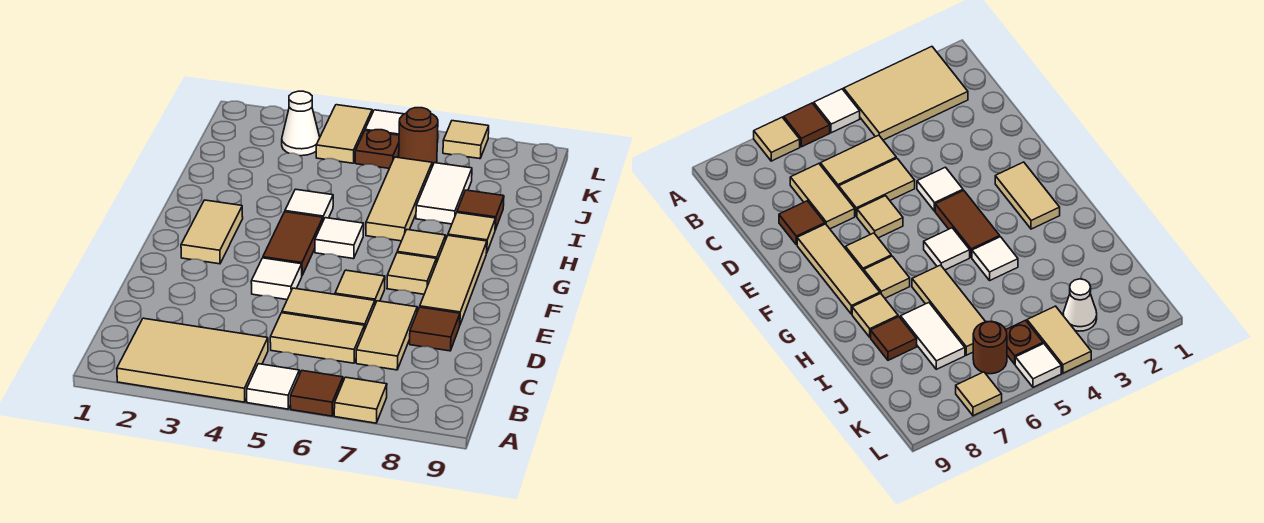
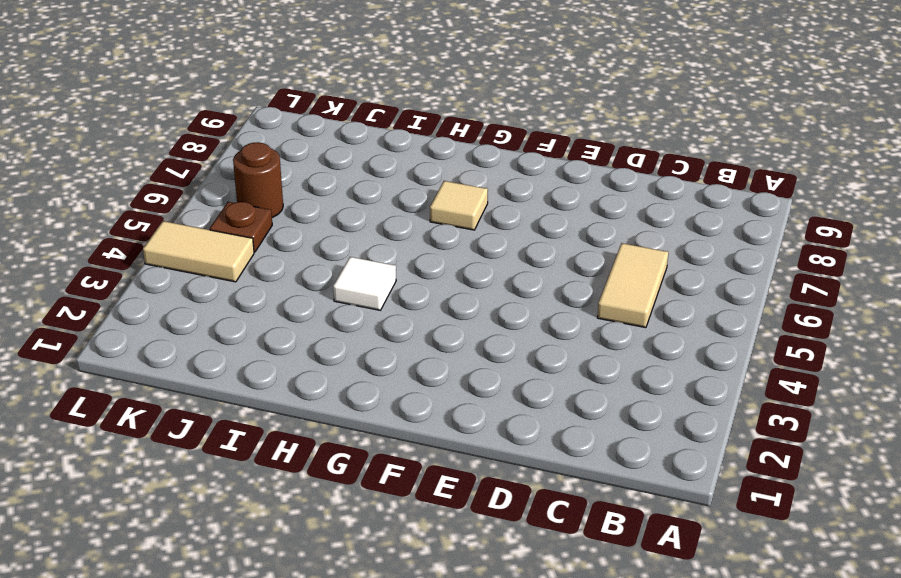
none -> tan tile A2:B4 level 1
none -> white tile A5 level 1
none -> brown tile A6 level 1

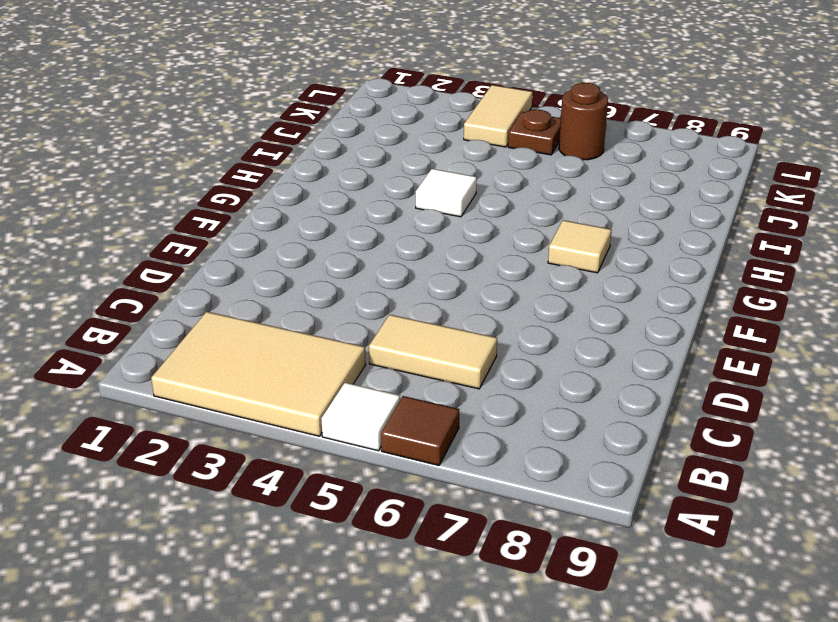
none -> tan tile A7 level 1
none -> tan tile C7:D7 level 1
none -> tan tile D5:D6 level 1

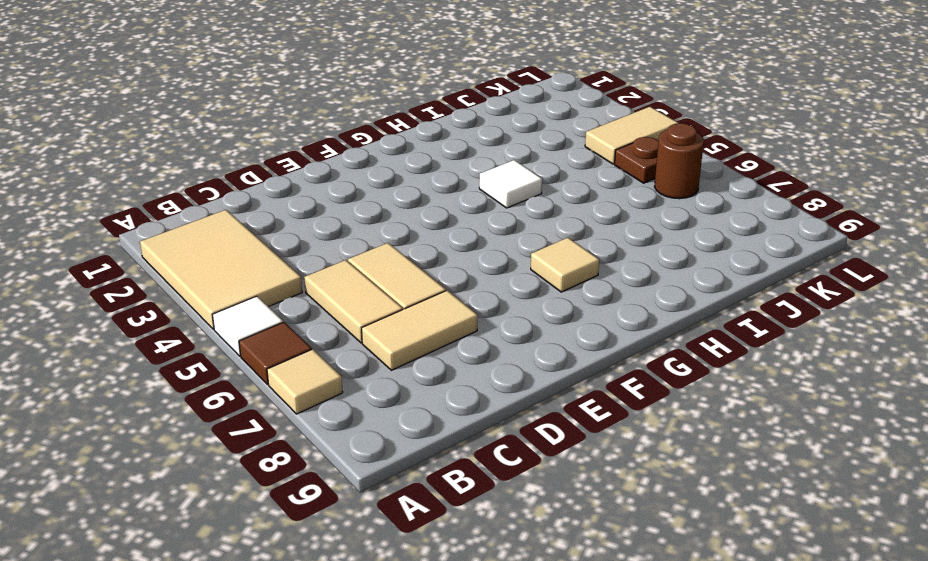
none -> brown tile D8 level 1
none -> white tile E4 level 1
none -> tan tile E6 level 1

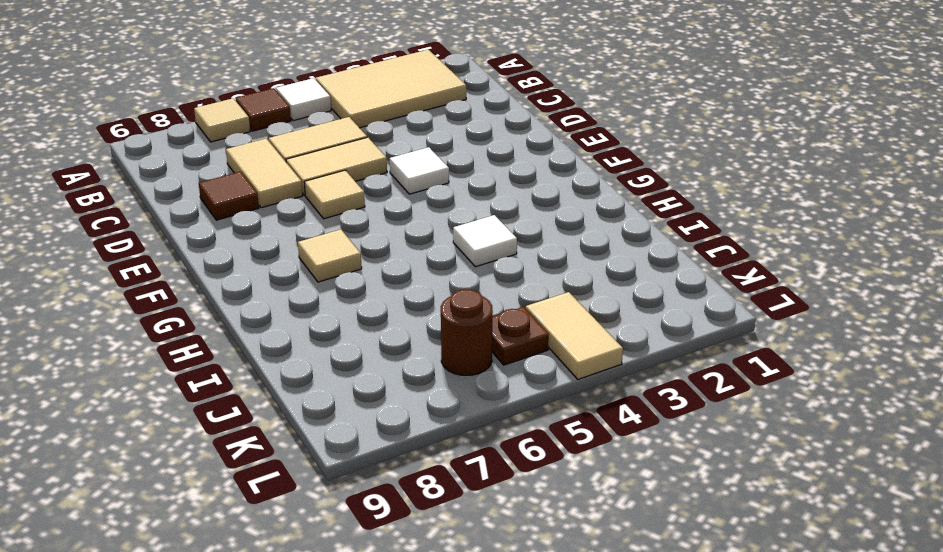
none -> tan tile E8:G8 level 1
none -> tan tile F2:G2 level 1
none -> brown tile F4:G4 level 1

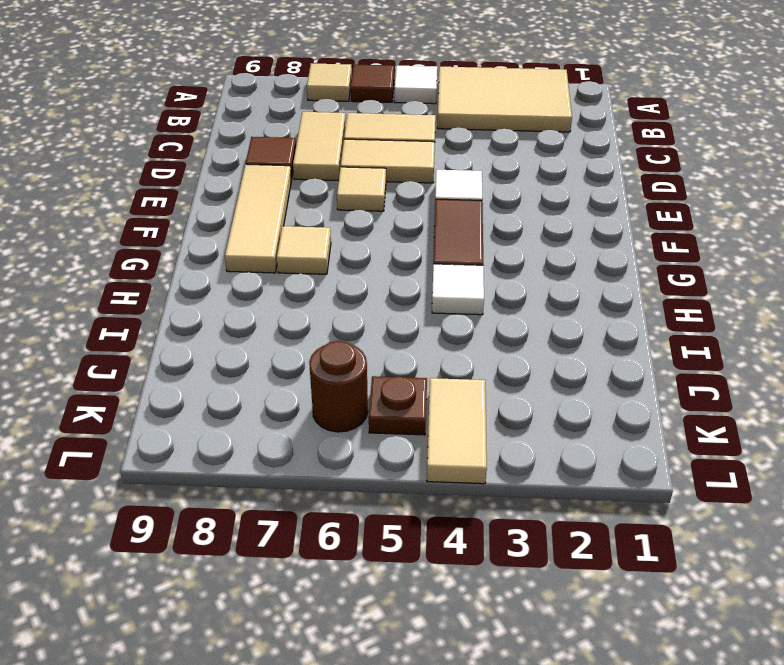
none -> tan tile F2:G2 level 1
none -> tan tile F7 level 1
none -> white tile G5 level 1

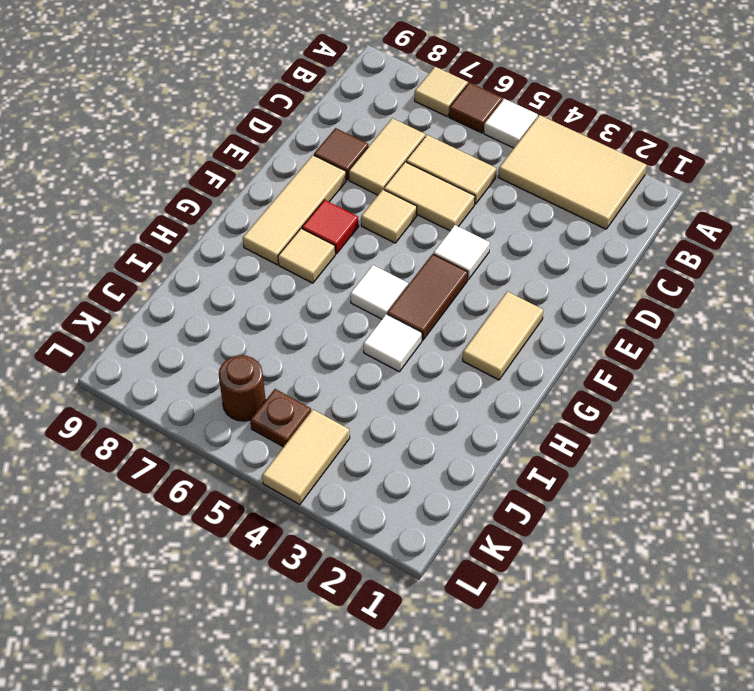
red tile F7 level 1 -> tan tile F7 level 1
none -> tan tile H6:J6 level 1
none -> tan tile H8 level 1
none -> white tile I7:J7 level 1

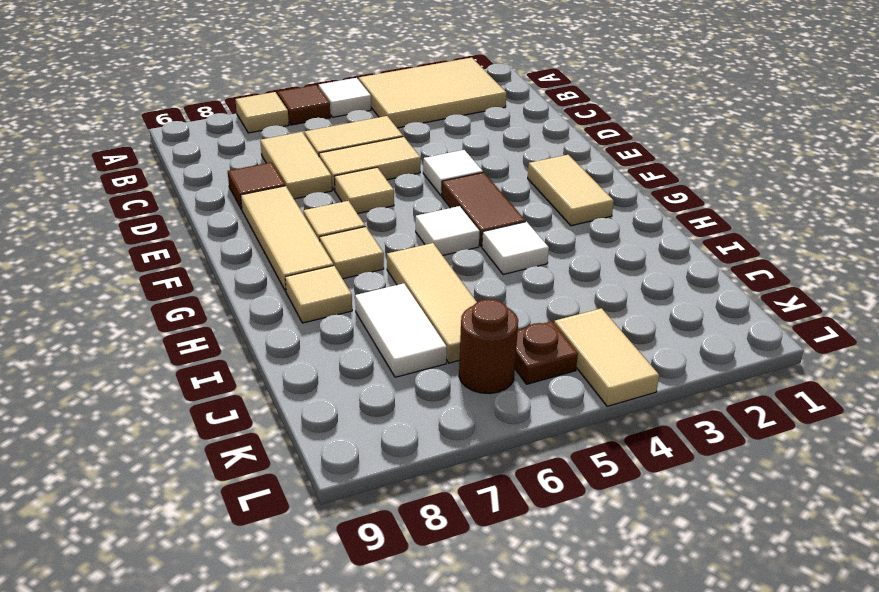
none -> brown tile I8 level 1
none -> white cone K3 level 1
none -> white tile L5 level 1

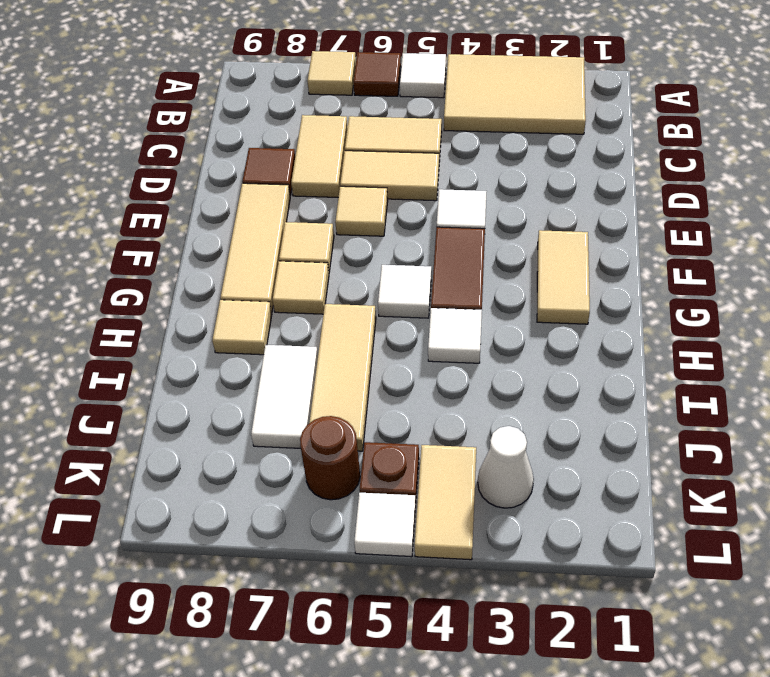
none -> brown tile I8 level 1
none -> tan tile L7 level 1

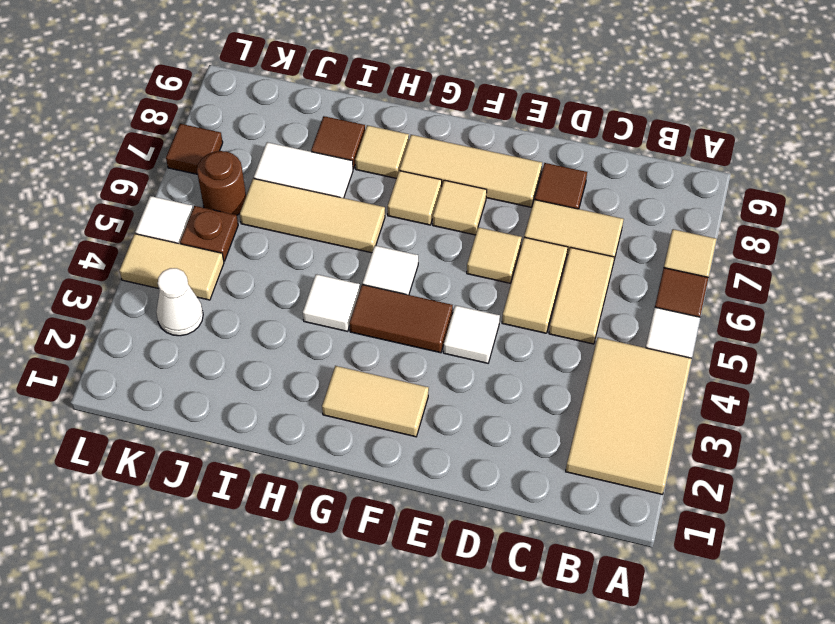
brown tile L7 level 1 -> tan tile L7 level 1

